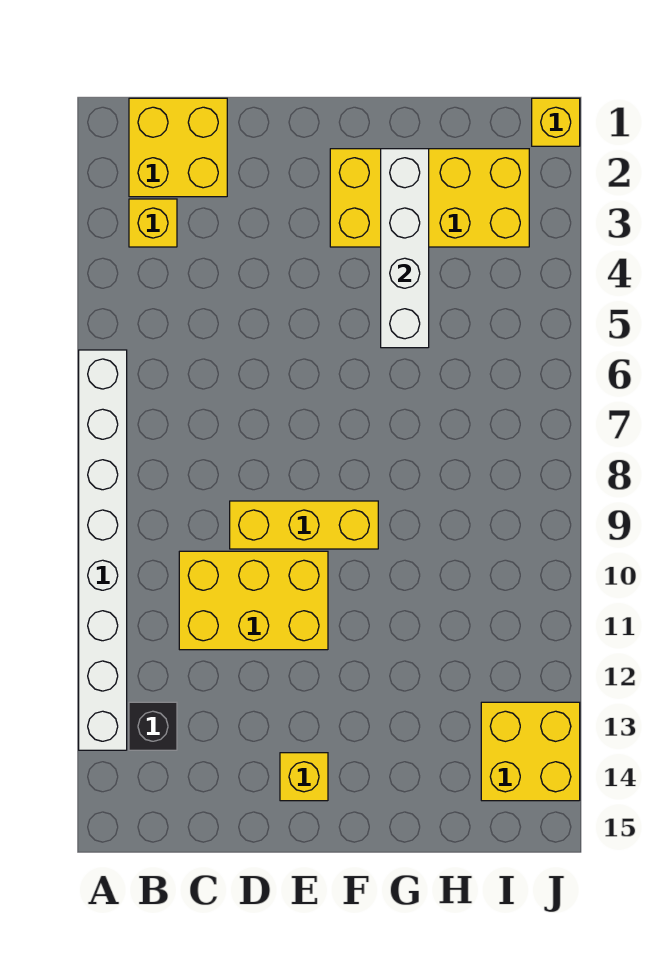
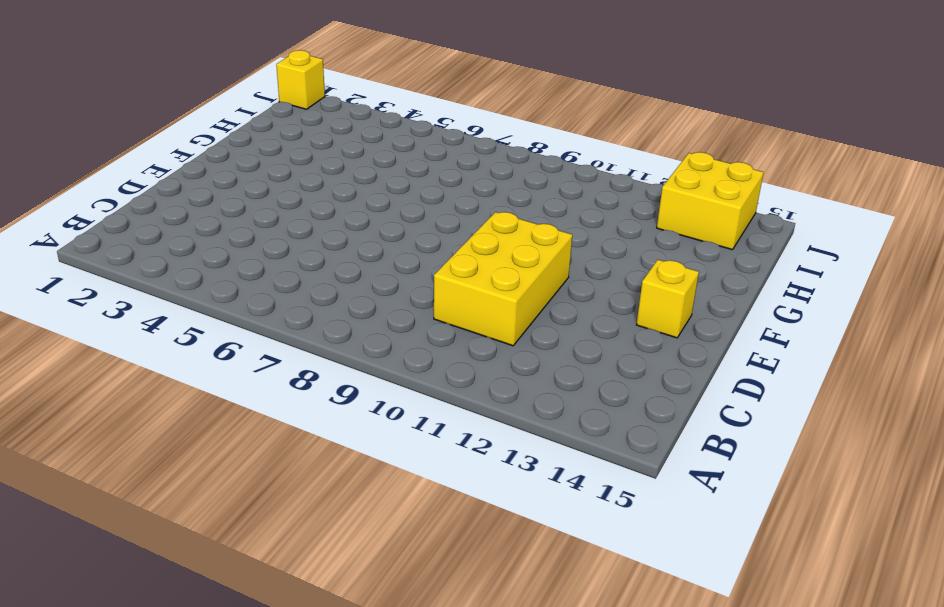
none -> white brick A6:A13 level 1
none -> yellow brick B1:C2 level 1

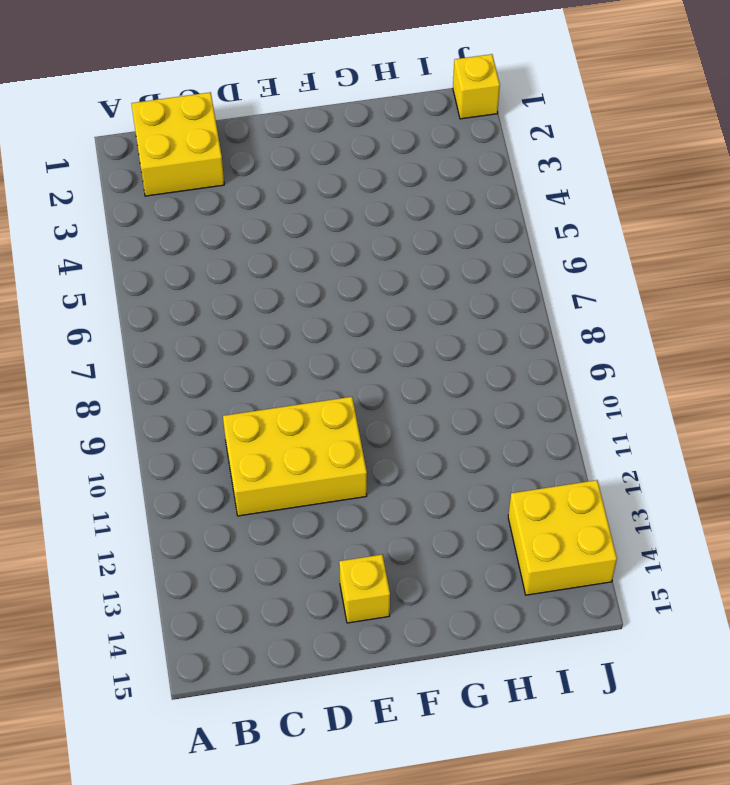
none -> white brick A6:A13 level 1
none -> yellow brick B3 level 1

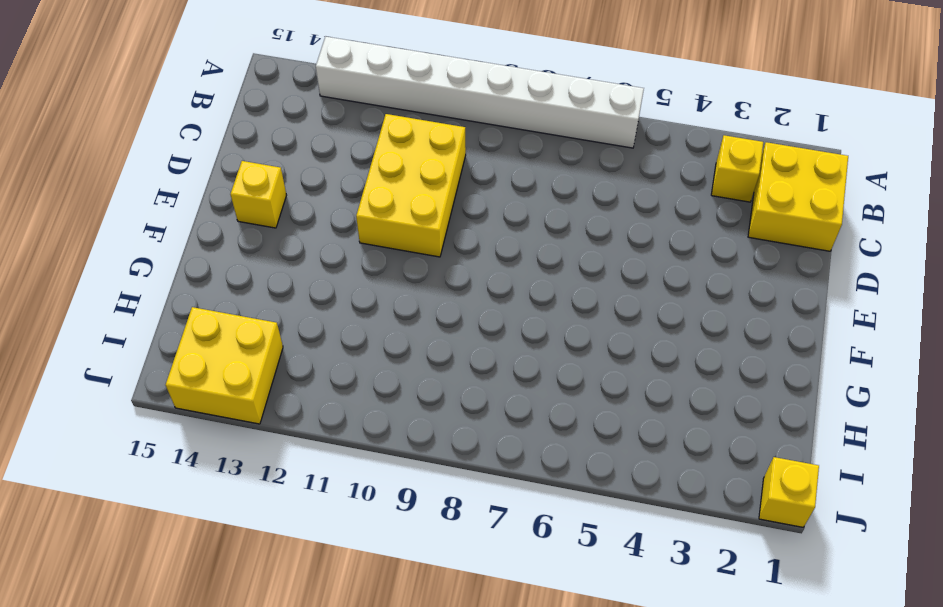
none -> black brick B13 level 1
none -> yellow brick D9:F9 level 1

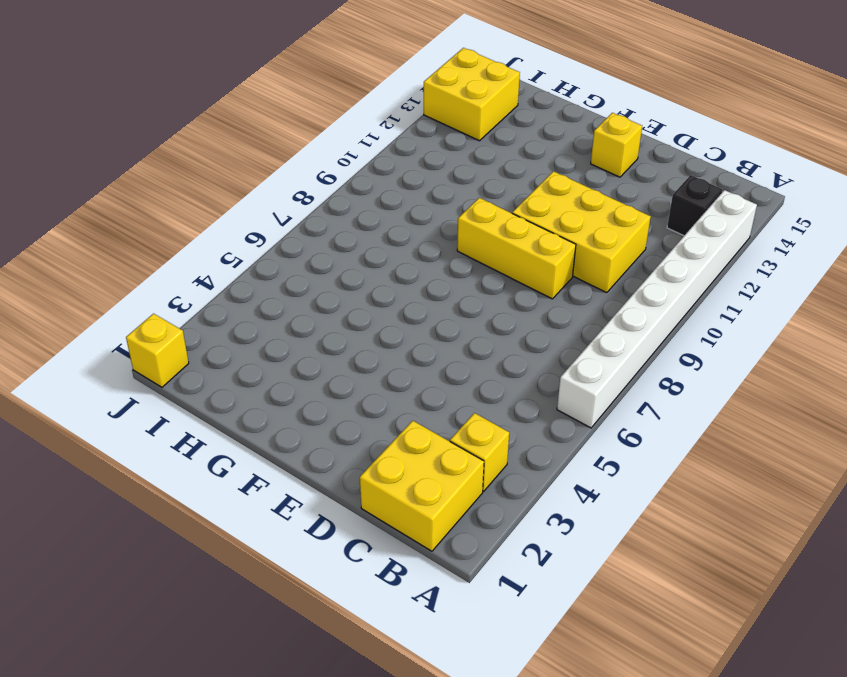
none -> yellow brick F2:I3 level 1
none -> white brick G2:G5 level 2

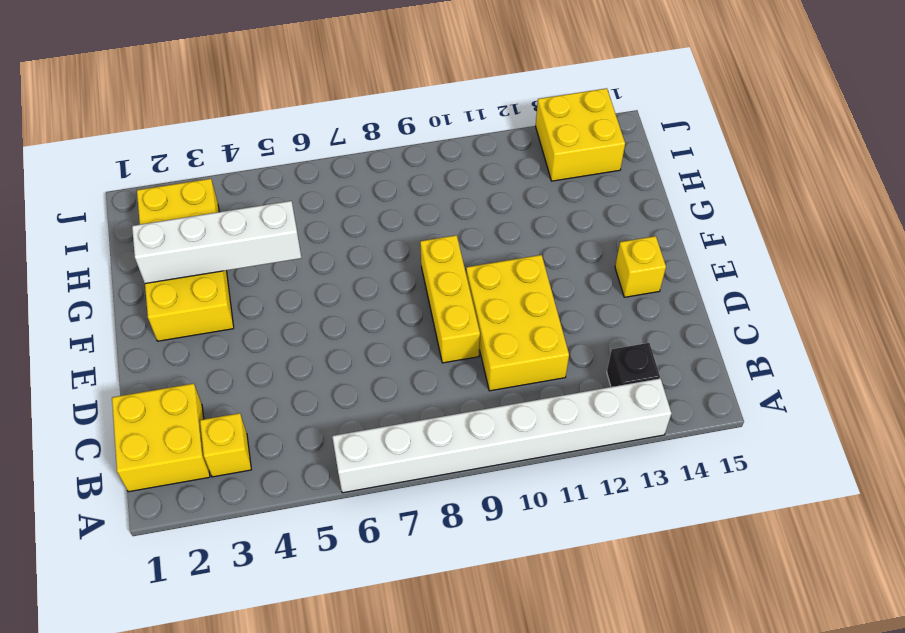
none -> yellow brick J1 level 1

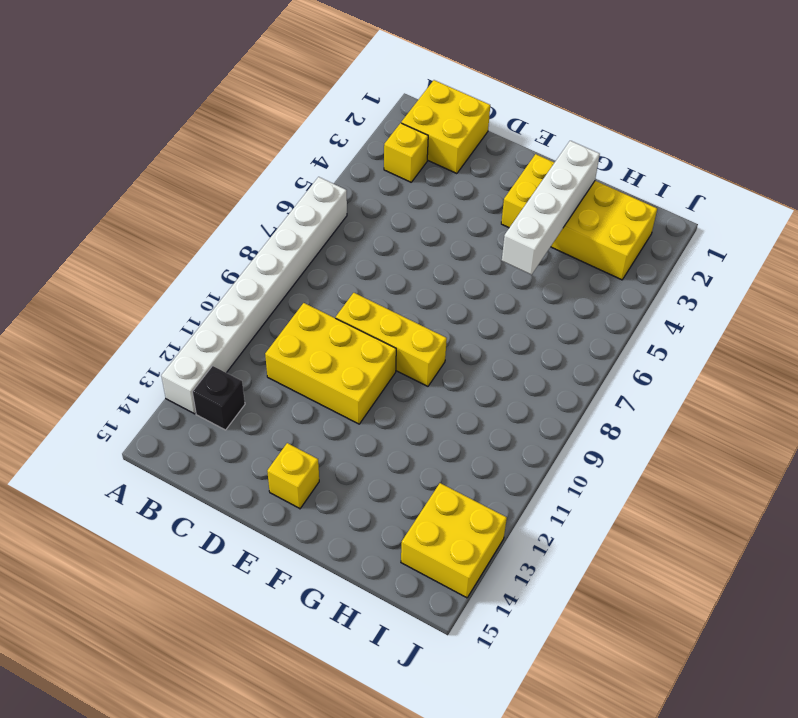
none -> yellow brick J1 level 1

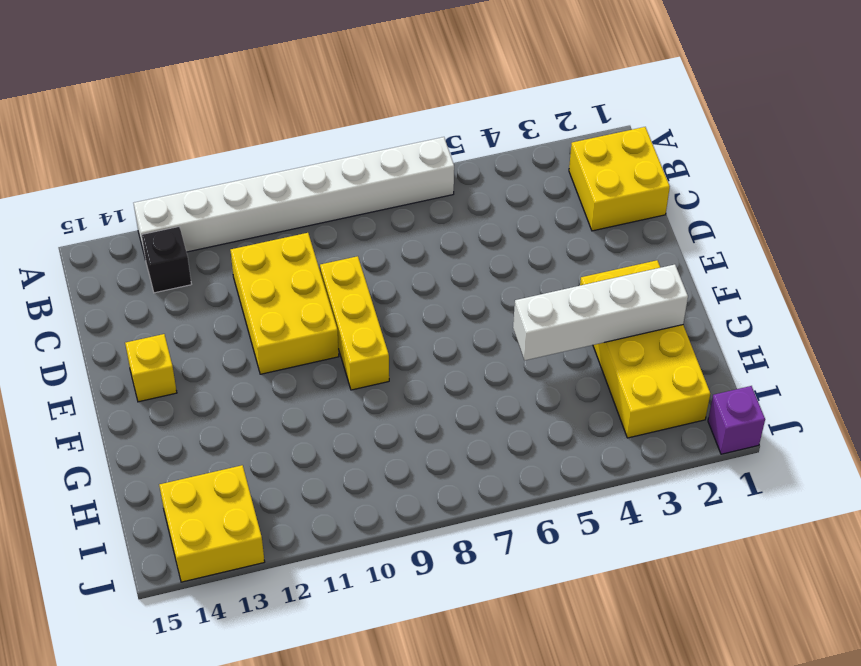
purple brick J1 level 1 -> yellow brick J1 level 1
none -> yellow brick B3 level 1

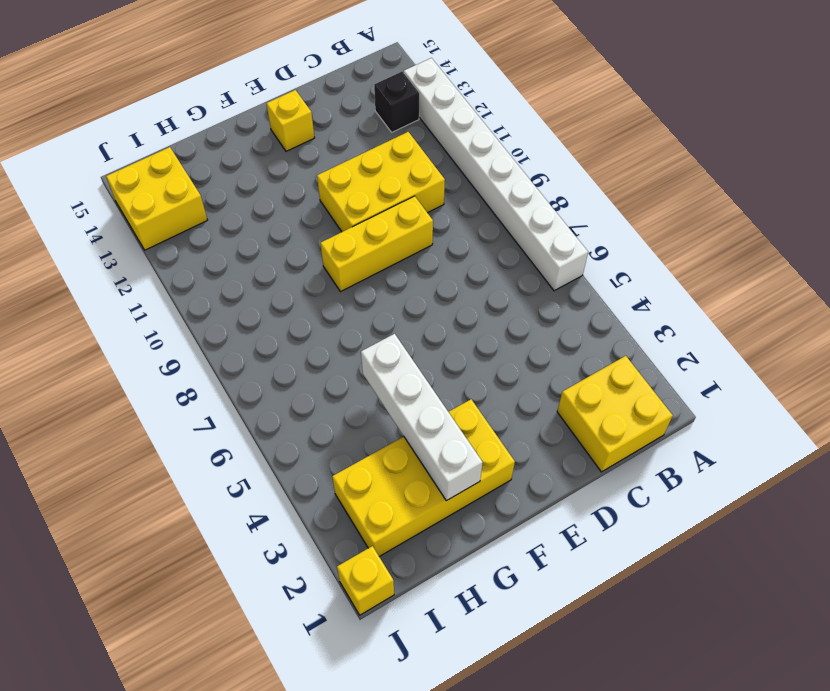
none -> yellow brick B3 level 1

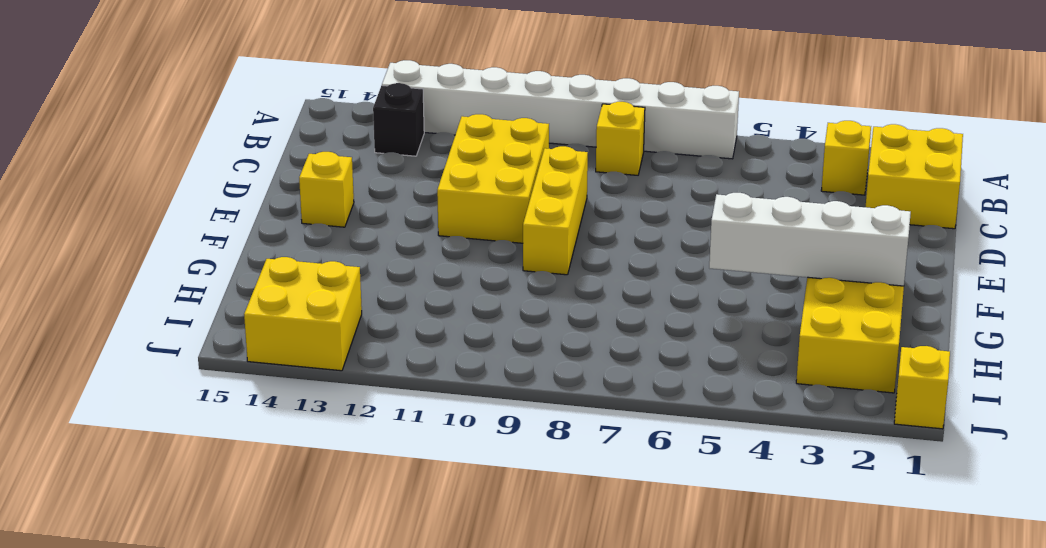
yellow brick B8 level 1 -> none

